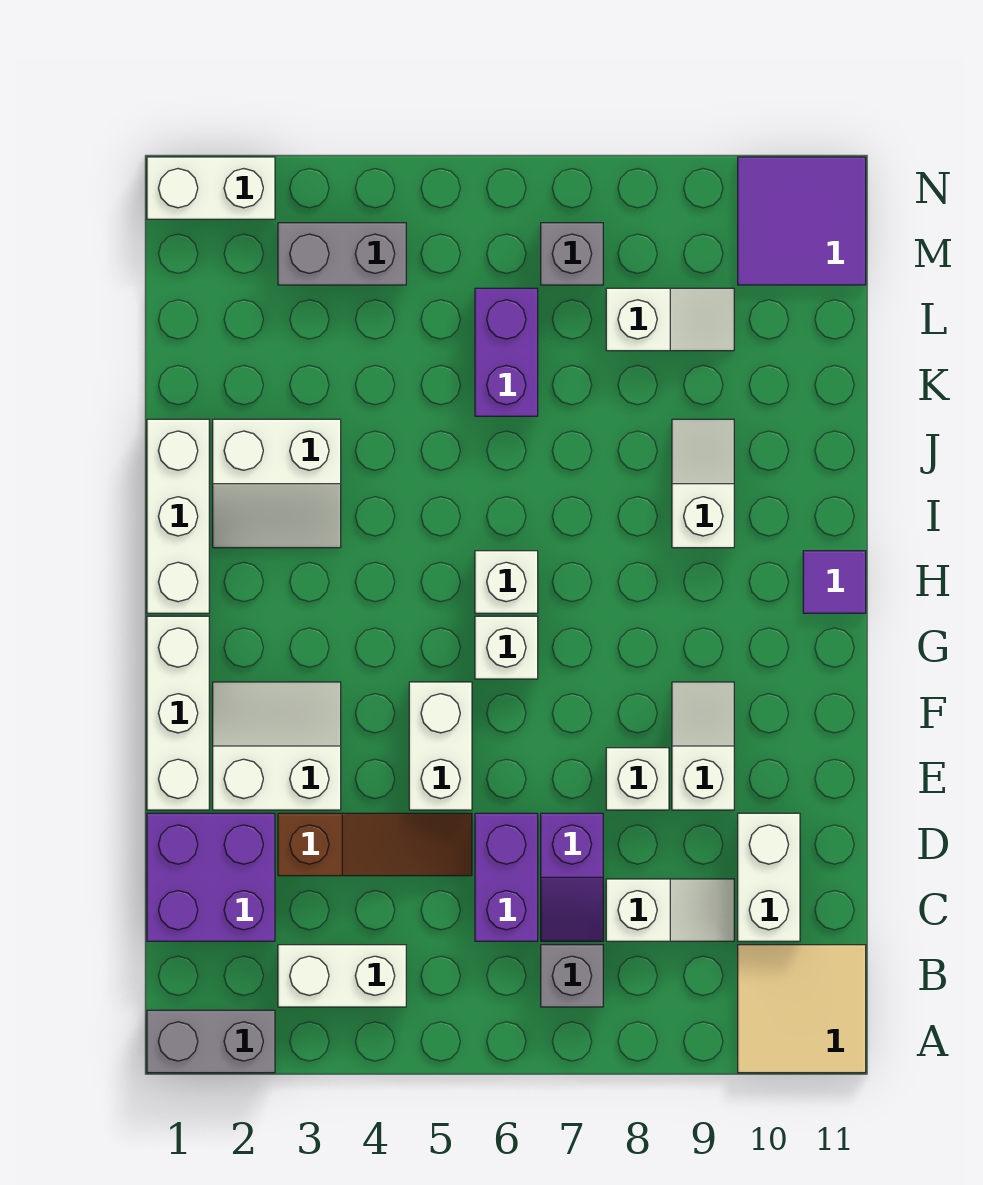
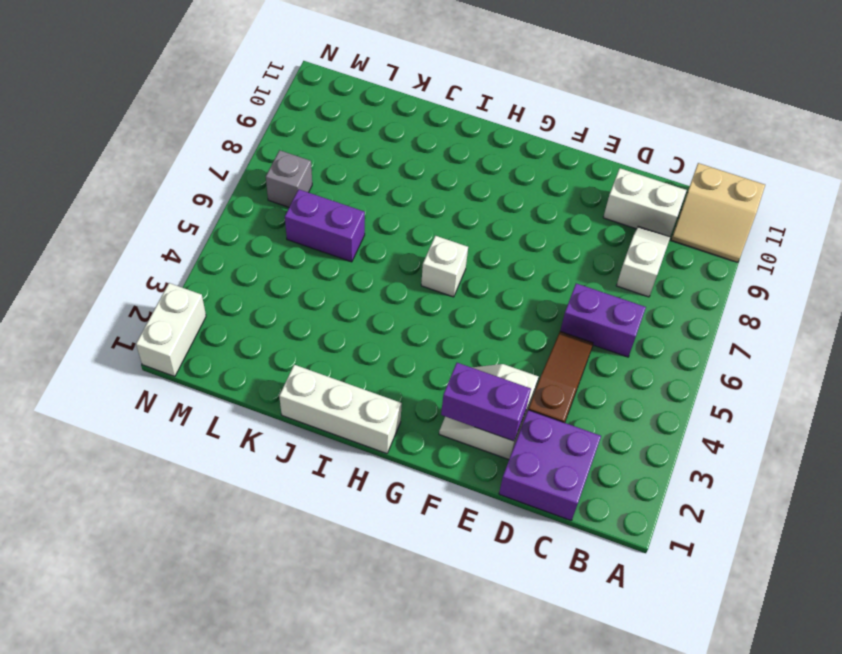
tan slope A10:B11 level 1 top 11 -> tan tile A10:B11 level 1
purple brick E2:F2 level 2 -> none
none -> grey brick A1:A2 level 1
none -> white brick B3:B4 level 1
none -> grey brick B7 level 1

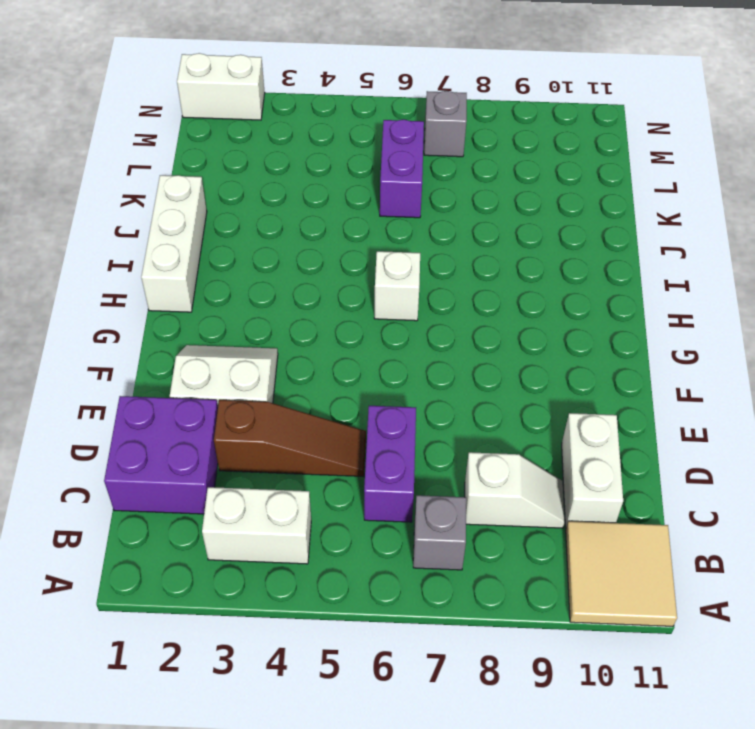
none -> grey brick A1:A2 level 1
none -> purple slope C7:D7 level 1 top D
none -> white brick E1:G1 level 1

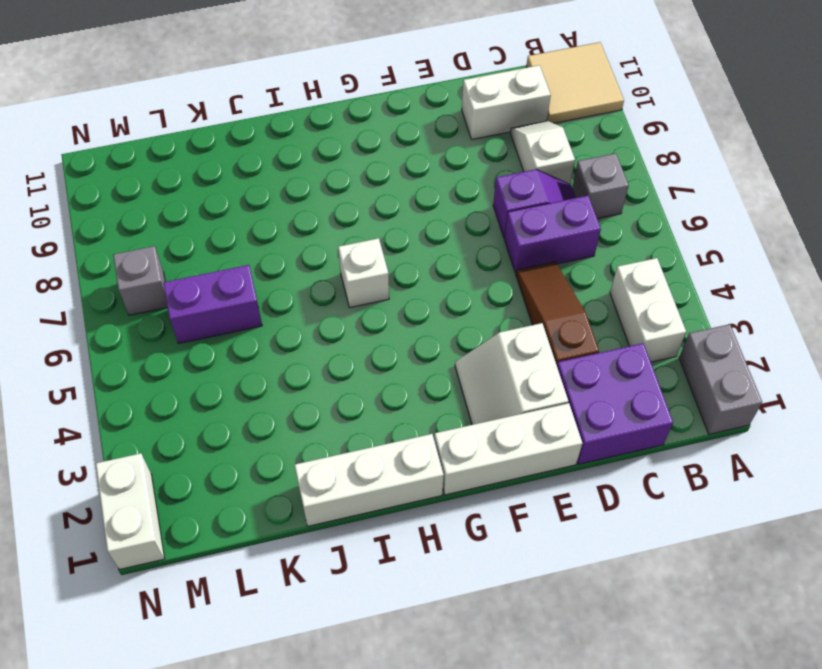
none -> white brick E5:F5 level 1
none -> white brick E8 level 1
none -> white slope E9:F9 level 1 top E

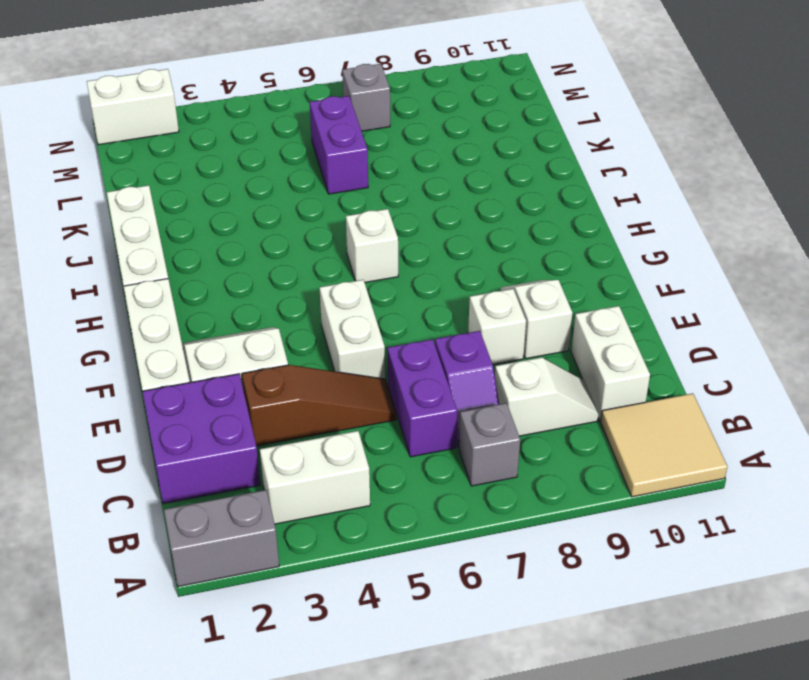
none -> white brick G6 level 1
none -> purple tile H11 level 1
none -> white slope I2:J3 level 1 top J

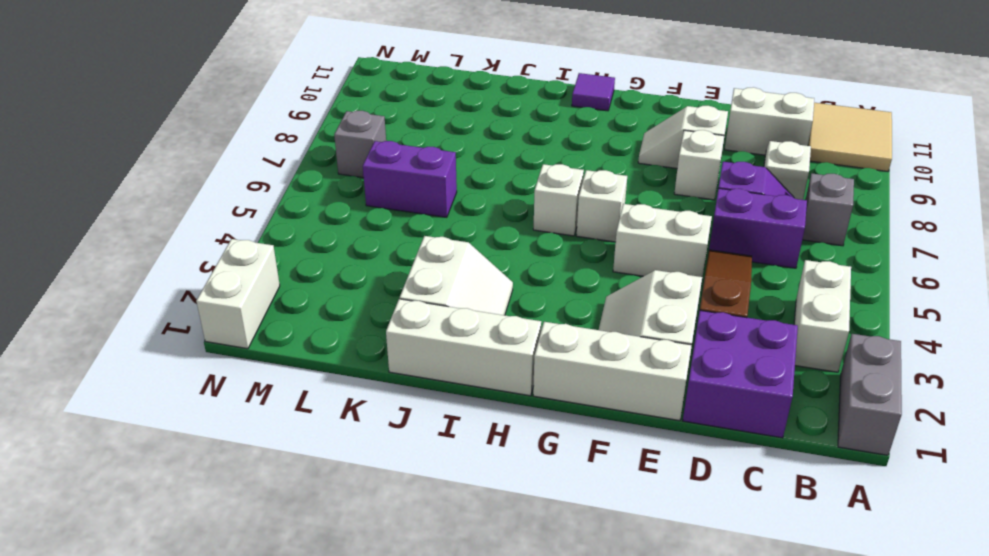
none -> white slope I9:J9 level 1 top I
none -> white slope L8:L9 level 1 top 8
none -> grey brick M3:M4 level 1

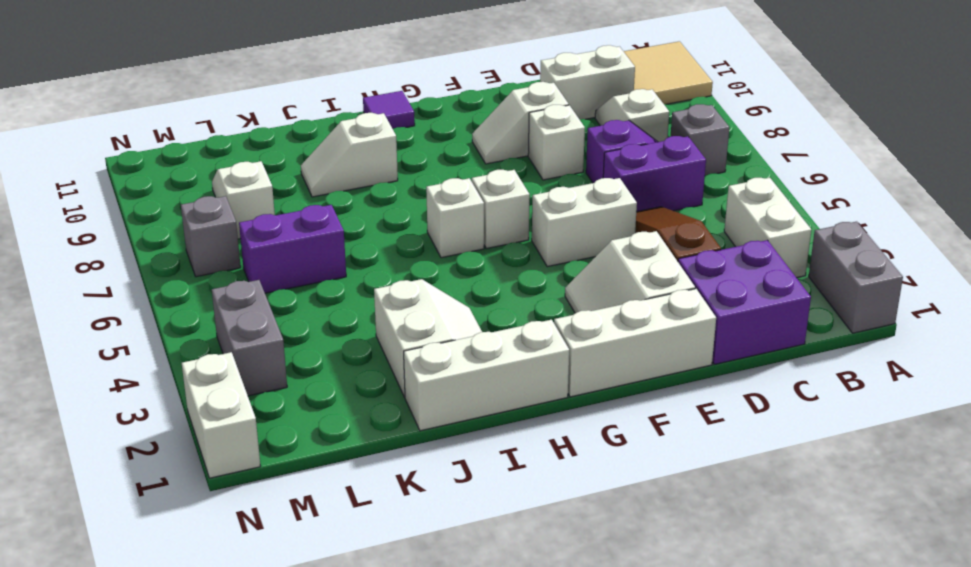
none -> purple tile M10:N11 level 1

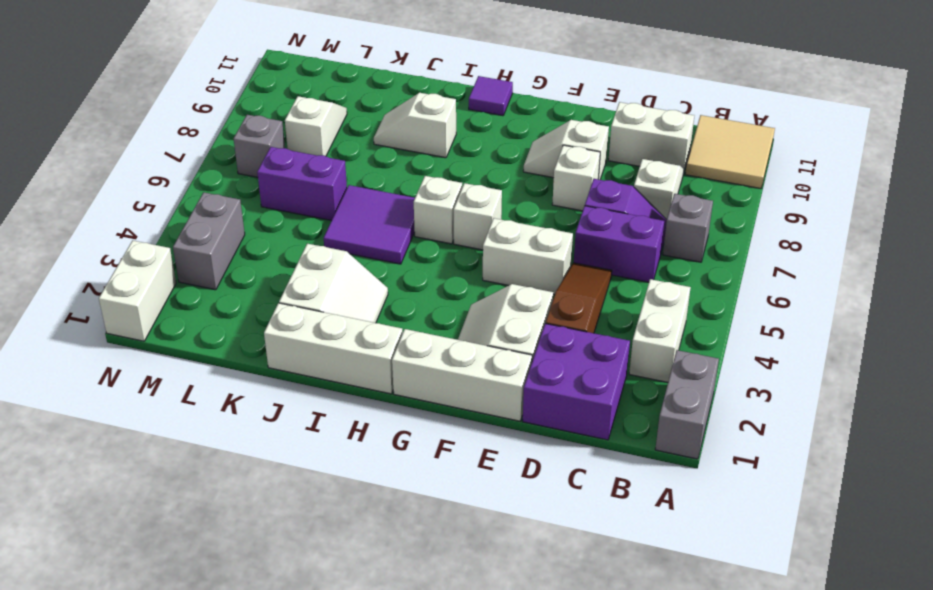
purple tile I5:J6 level 1 -> purple tile M10:N11 level 1

